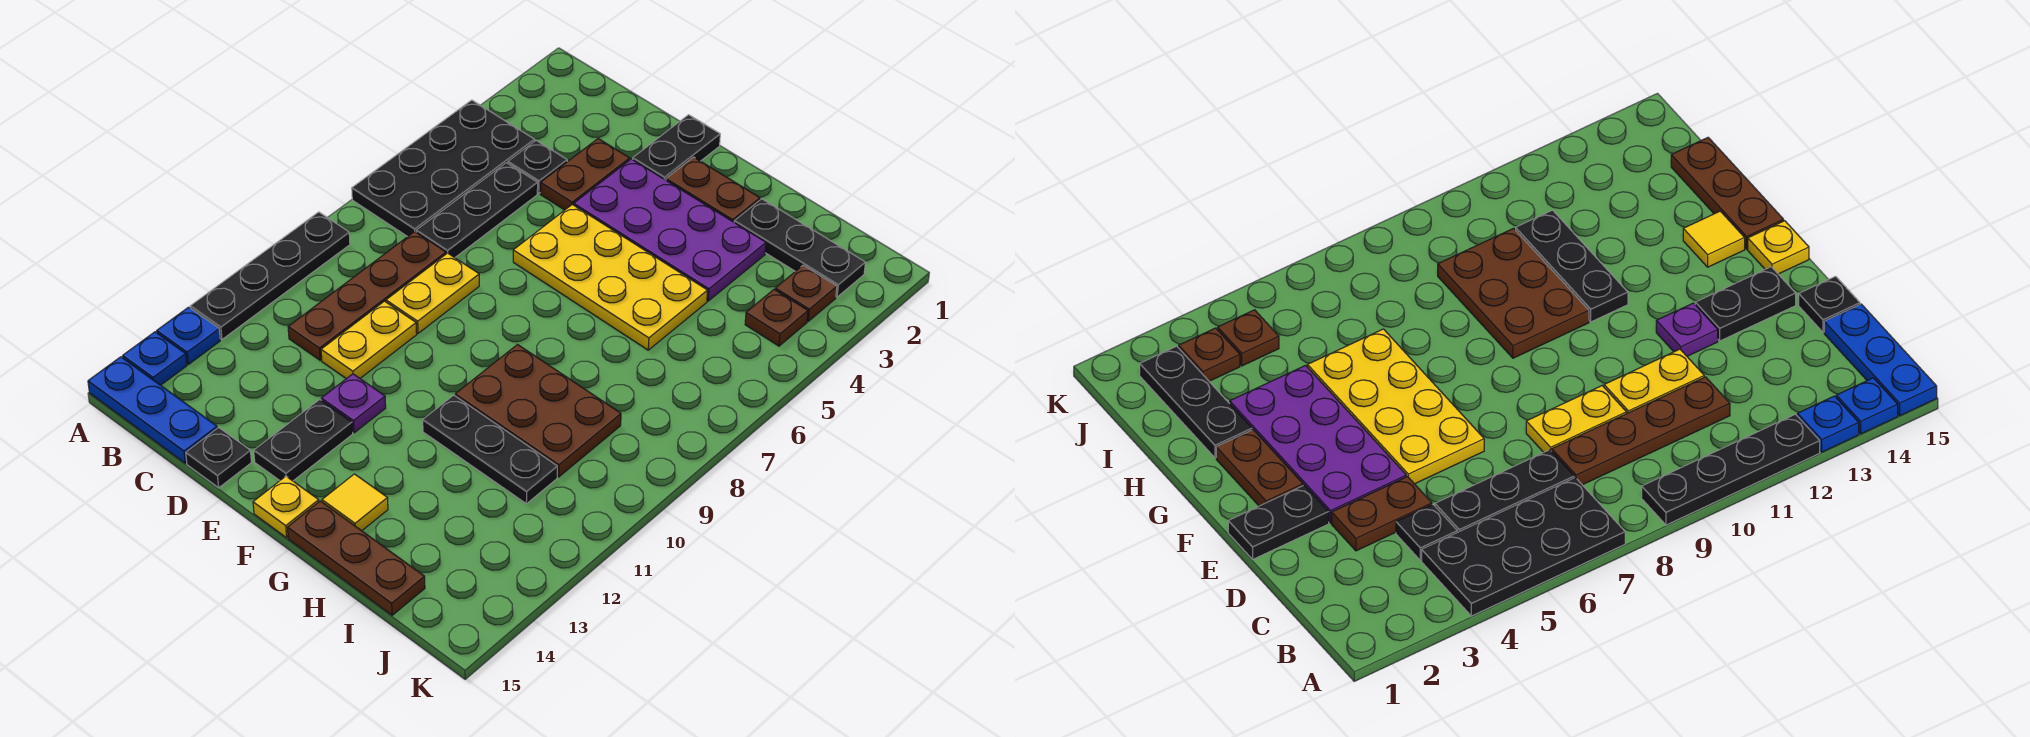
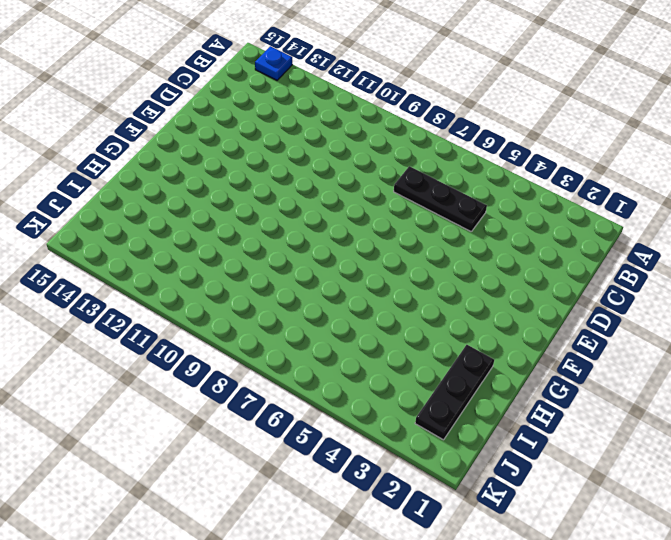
none -> black plate A4:B7 level 1
none -> black plate A9:A12 level 1
none -> blue plate A13 level 1

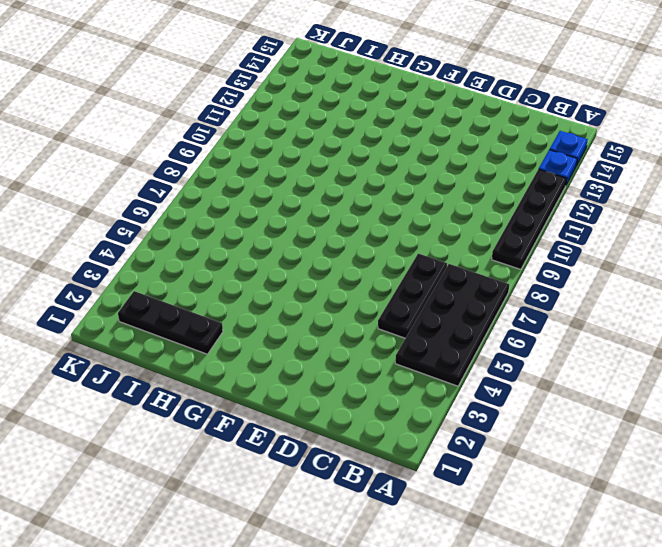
none -> blue plate A15:C15 level 1
none -> black plate C4 level 1
none -> brown plate C8:C11 level 1

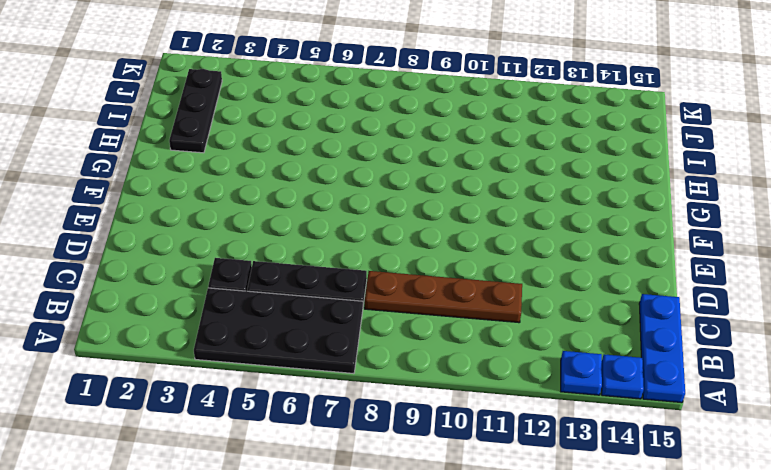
none -> black plate A9:A12 level 1
none -> brown plate D3:D4 level 1
none -> yellow plate D8:D9 level 1

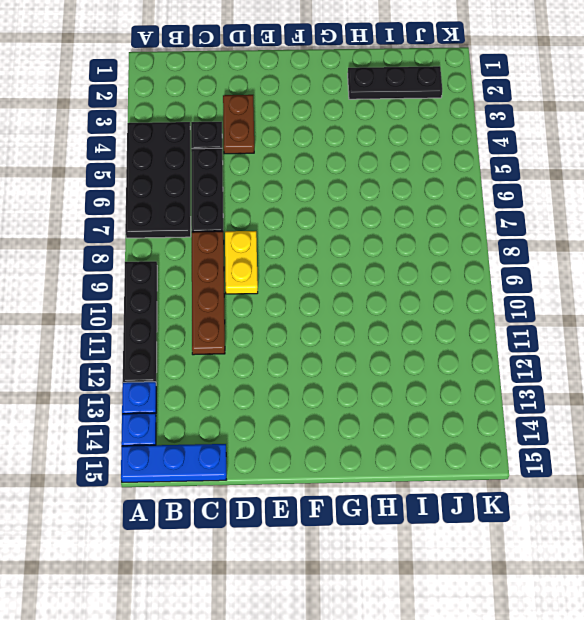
none -> yellow plate D10:D11 level 1
none -> black plate D15 level 1
none -> black plate E1:E2 level 1

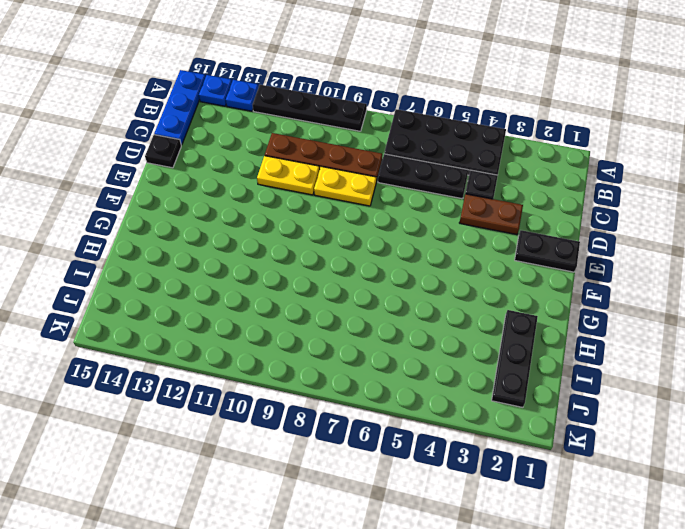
none -> purple plate E3:H4 level 1
none -> yellow plate E5:H6 level 1
none -> purple plate E12 level 1

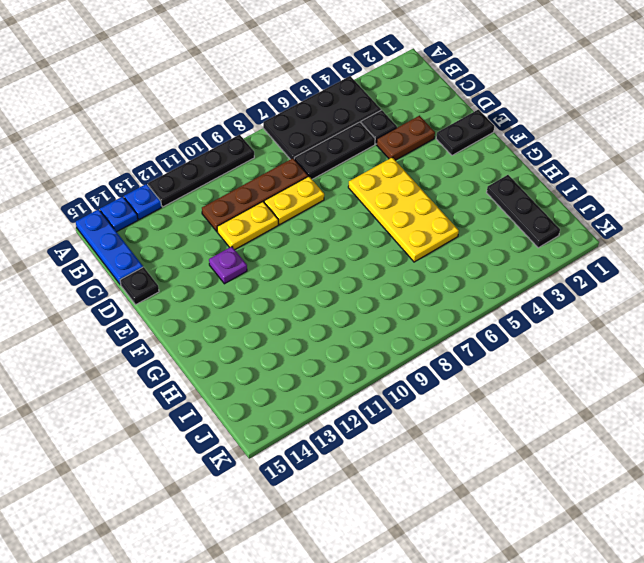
none -> purple plate E3:H4 level 1
none -> black plate E13:E14 level 1
none -> brown plate F2:G2 level 1

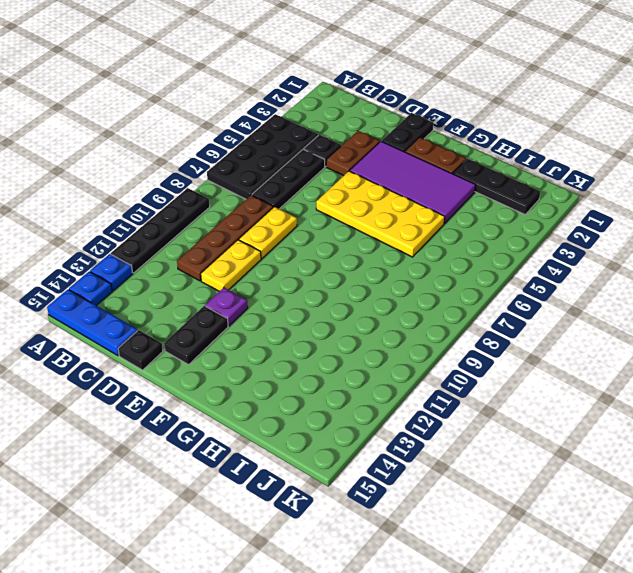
purple tile E3:H4 level 1 -> purple plate E3:H4 level 1
none -> yellow plate F15 level 1
none -> brown plate G9:I10 level 1
none -> black plate G11:I11 level 1

